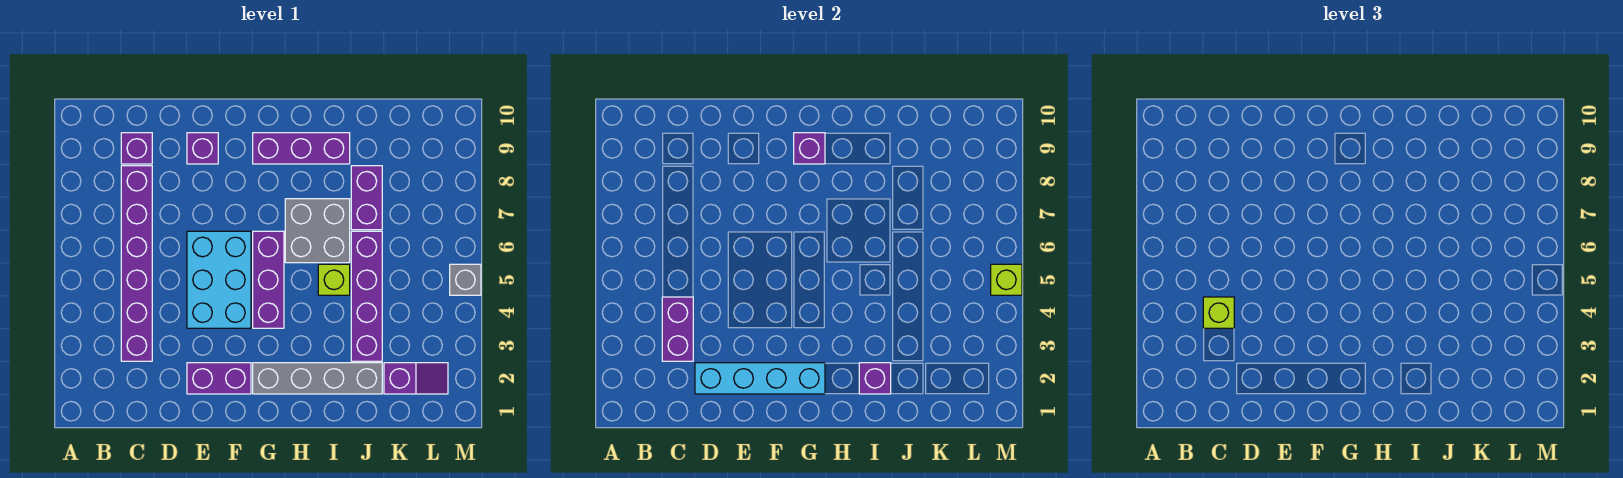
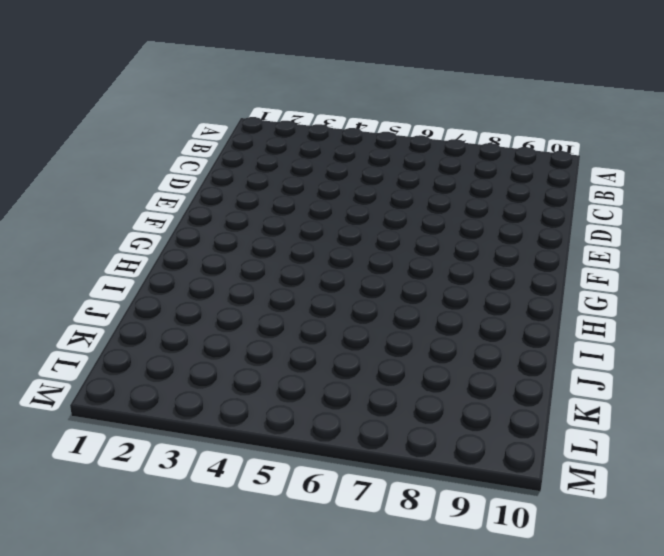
none -> purple brick C3:C8 level 1
none -> purple brick C9 level 1
none -> purple brick E2:F2 level 1

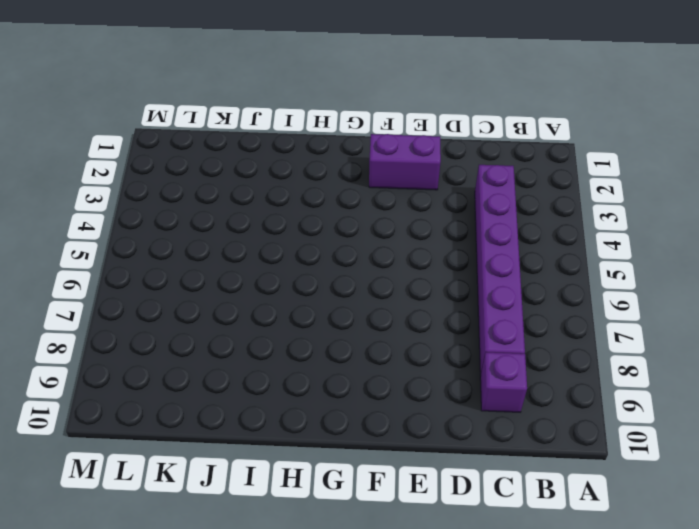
none -> cyan brick E4:F6 level 1
none -> purple brick E9 level 1
none -> grey brick G2:J2 level 1

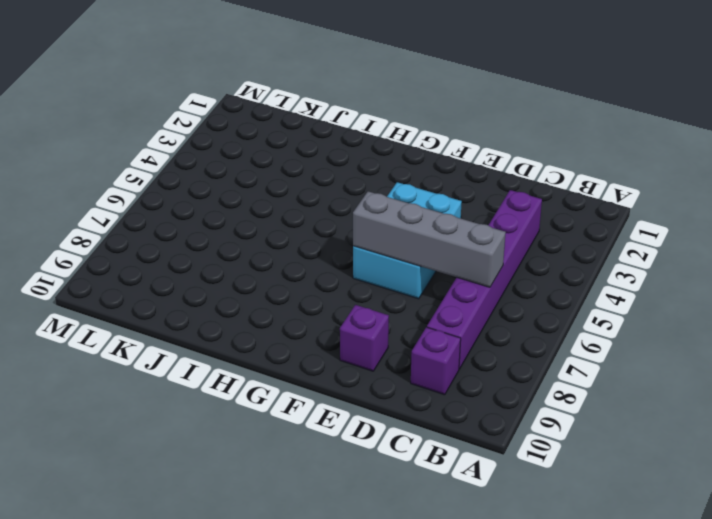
grey brick C6:F6 level 2 -> grey brick G2:J2 level 1
none -> purple brick E2:F2 level 1
none -> purple brick G4:G6 level 1
none -> purple brick G9:I9 level 1

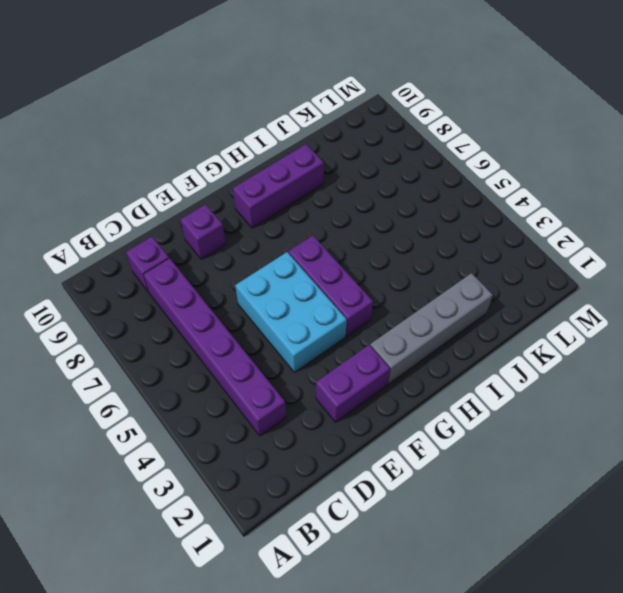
none -> grey brick H6:I7 level 1
none -> lime brick I5 level 1
none -> purple brick J3:J6 level 1

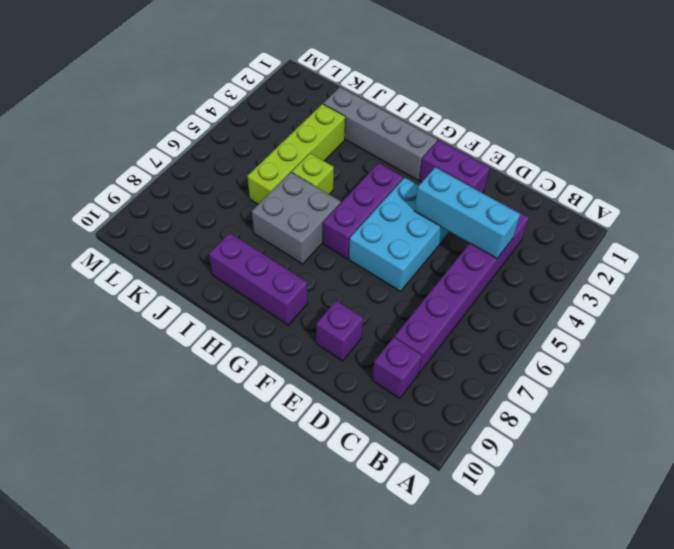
cyan brick C4:E4 level 2 -> purple brick C3:C4 level 2
lime brick J3:J6 level 1 -> purple brick J3:J6 level 1
none -> purple brick J7:J8 level 1
none -> purple slope K2:L2 level 1 top K
none -> grey brick M5 level 1

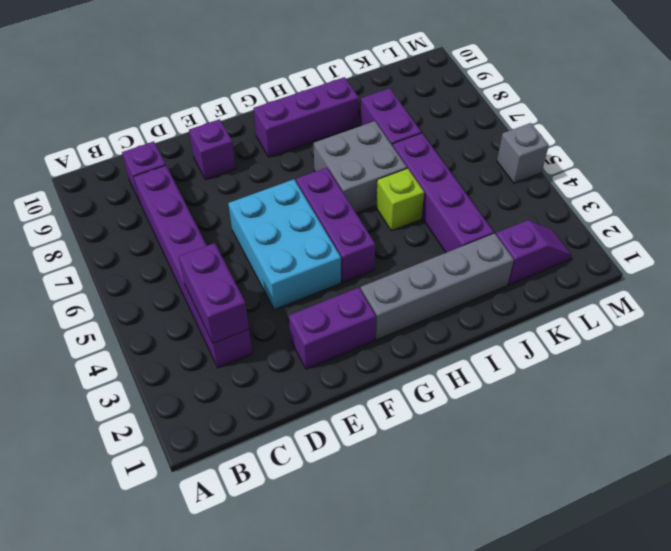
none -> cyan brick D2:G2 level 2
none -> purple brick G9 level 2
none -> purple brick I2 level 2

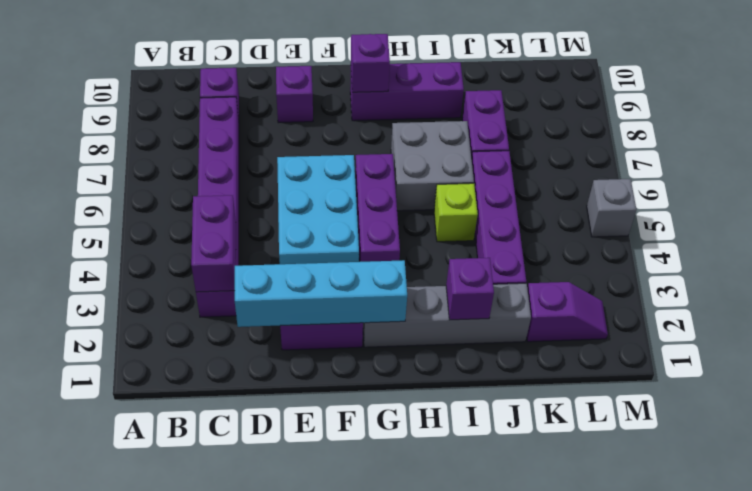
none -> lime brick M5 level 2
none -> lime brick C4 level 3

